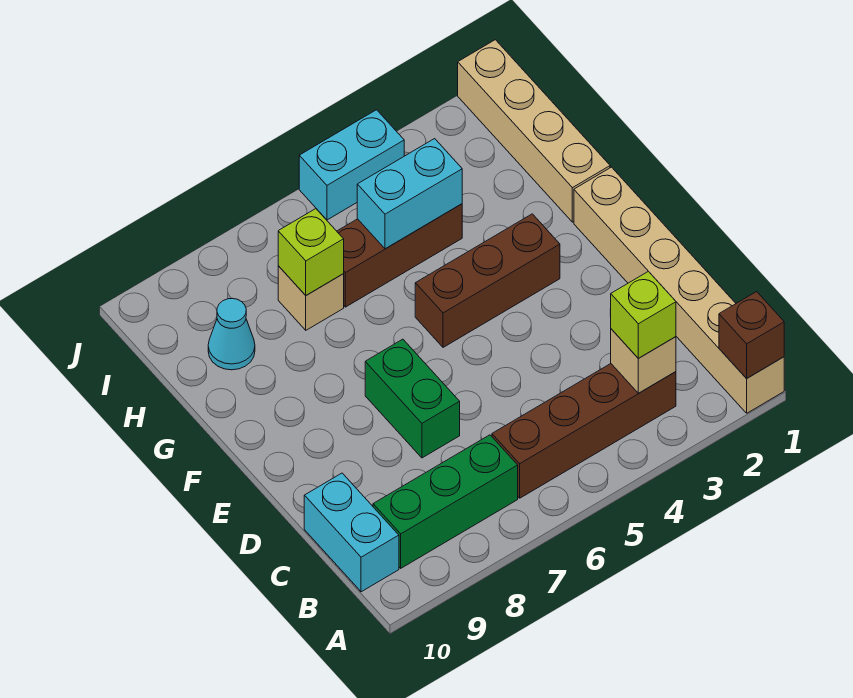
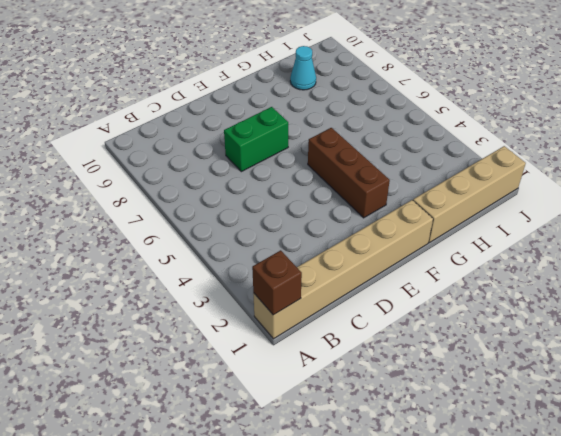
none -> brown brick B3:B6 level 1
none -> green brick B7:B9 level 1
none -> cyan brick B10:C10 level 1

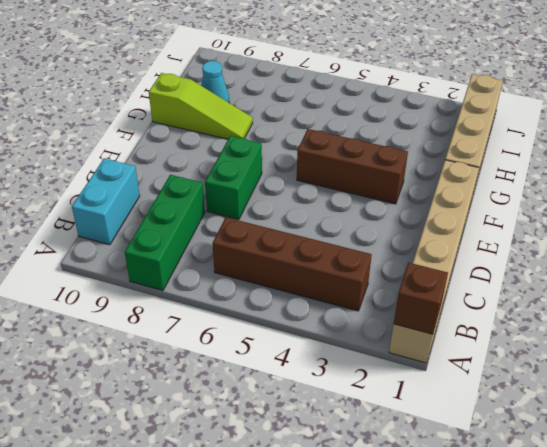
green brick A8:C8 level 1 -> green brick B7:B9 level 1
lime slope G8:G10 level 1 top 10 -> none
none -> brown brick H4:H6 level 1
none -> tan brick H7 level 1
none -> cyan brick J4:J5 level 1

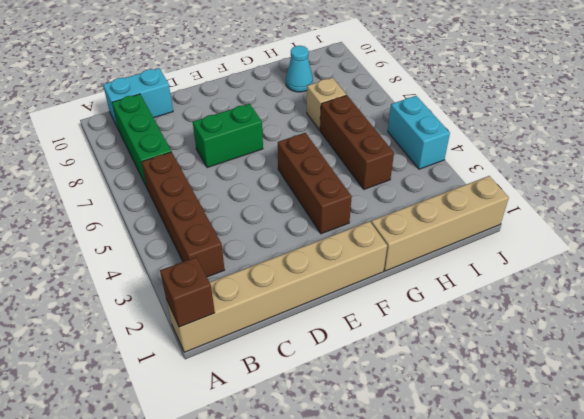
none -> tan brick B3 level 2
none -> cyan brick H4:H5 level 2
none -> lime brick H7 level 2

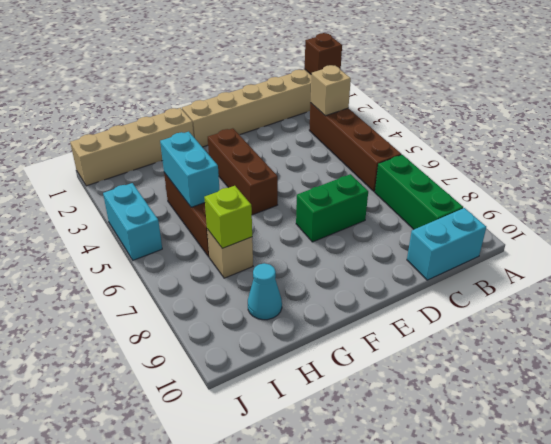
none -> lime brick B3 level 3

